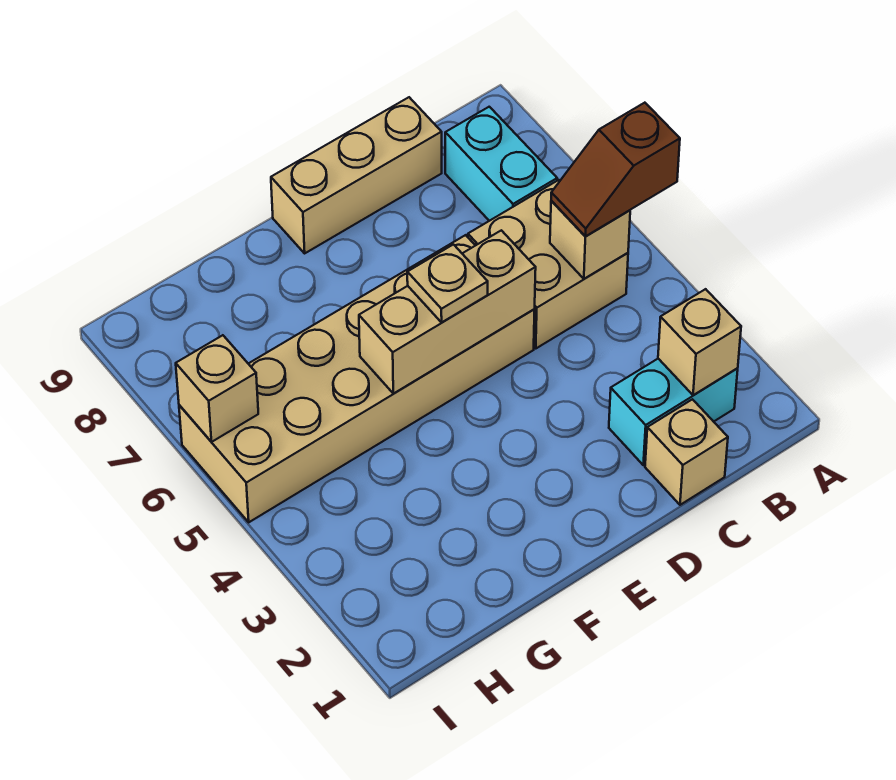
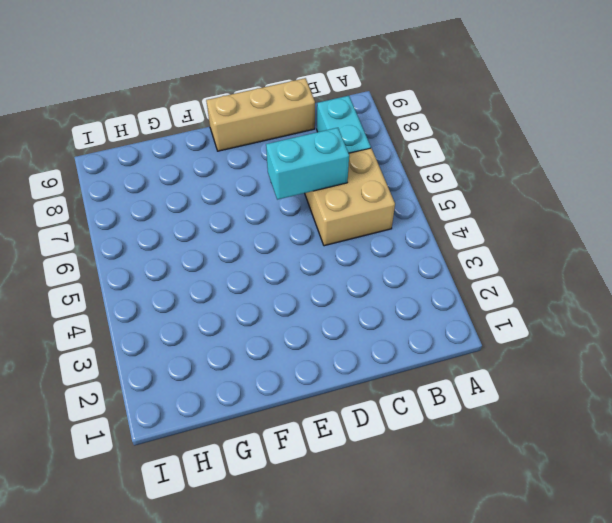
cyan brick C6:D6 level 2 -> cyan brick B2:C2 level 1
none -> tan brick C1 level 1
none -> tan brick D5:I6 level 1
none -> tan brick B2 level 2

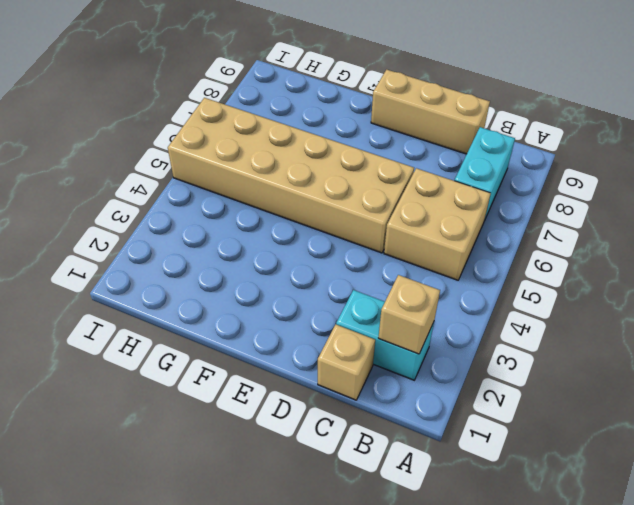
none -> tan brick B5 level 2
none -> tan brick D5:F5 level 2
none -> tan brick I6 level 2

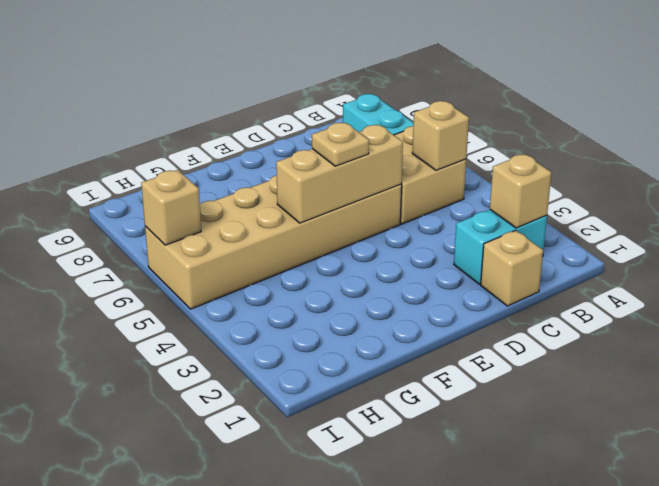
none -> tan brick C9:E9 level 1
none -> brown slope A5:B5 level 3 top A

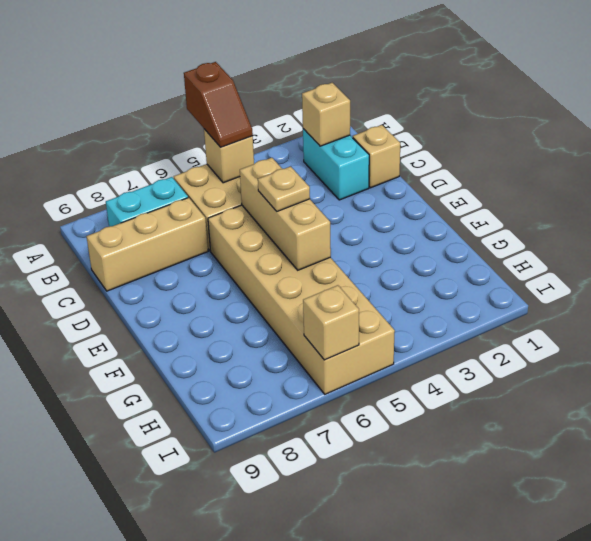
tan brick C7:C9 level 1 -> tan brick C9:E9 level 1

